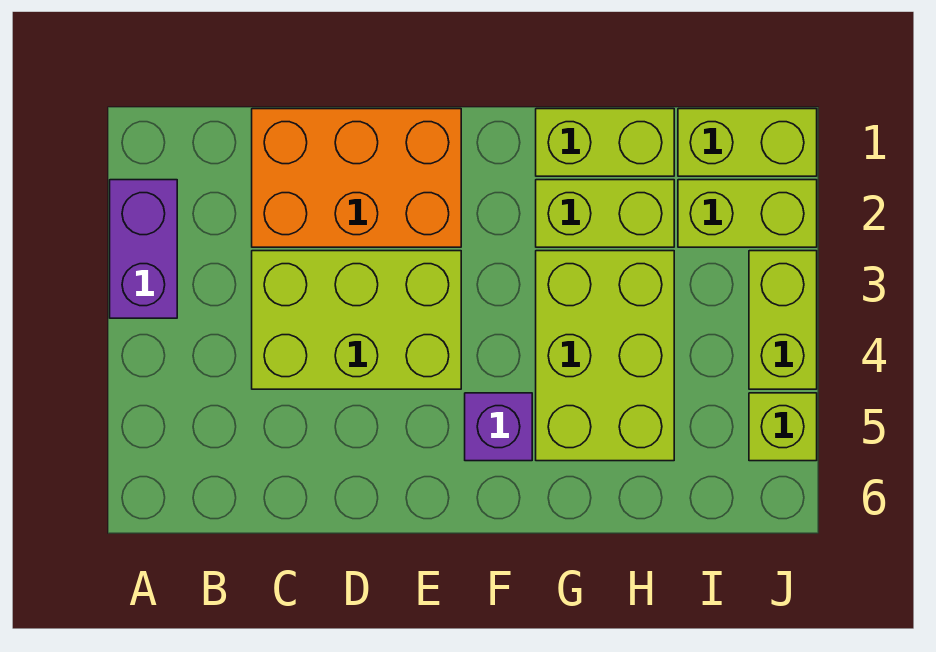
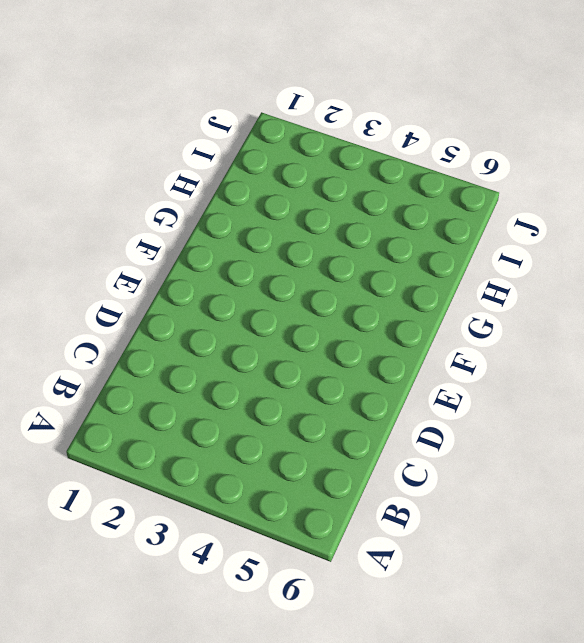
none -> purple brick A2:A3 level 1
none -> orange brick C1:E2 level 1

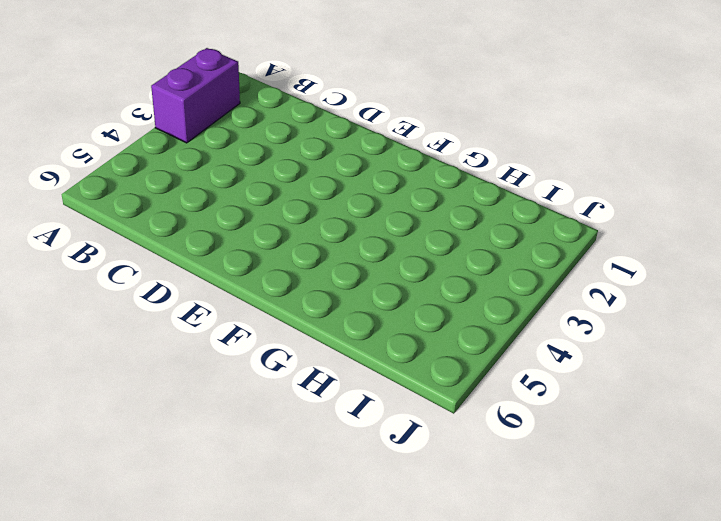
none -> orange brick C1:E2 level 1
none -> lime brick C3:E4 level 1

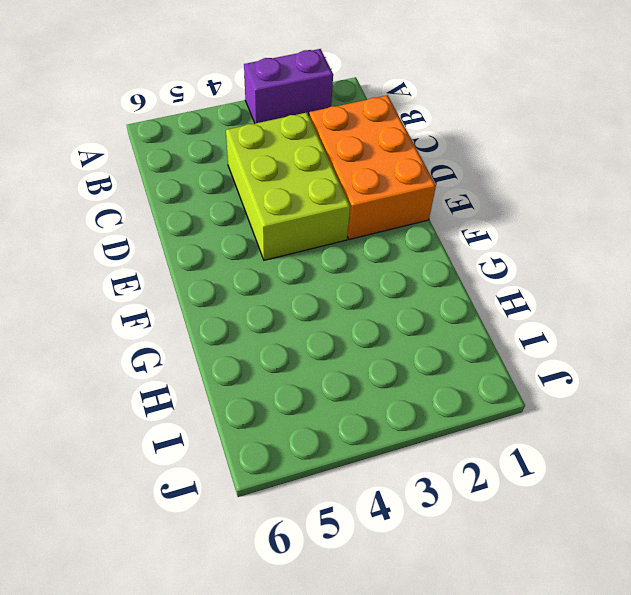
none -> purple brick F5 level 1
none -> lime brick G1:H1 level 1

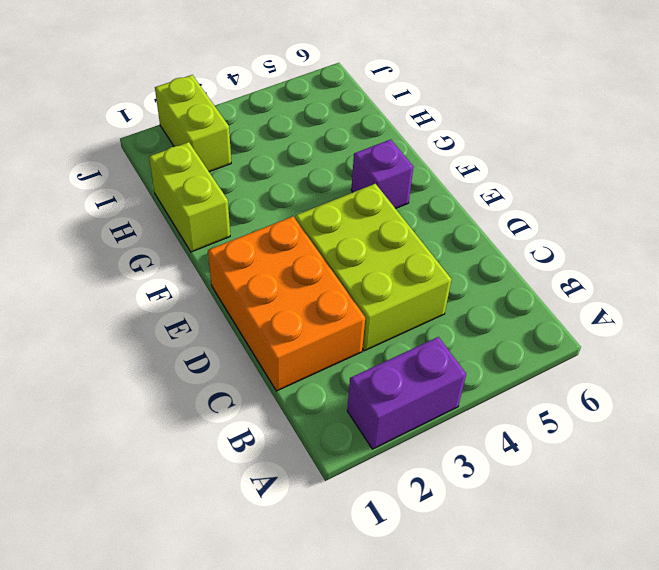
none -> lime brick G2:H2 level 1
none -> lime brick G3:H5 level 1

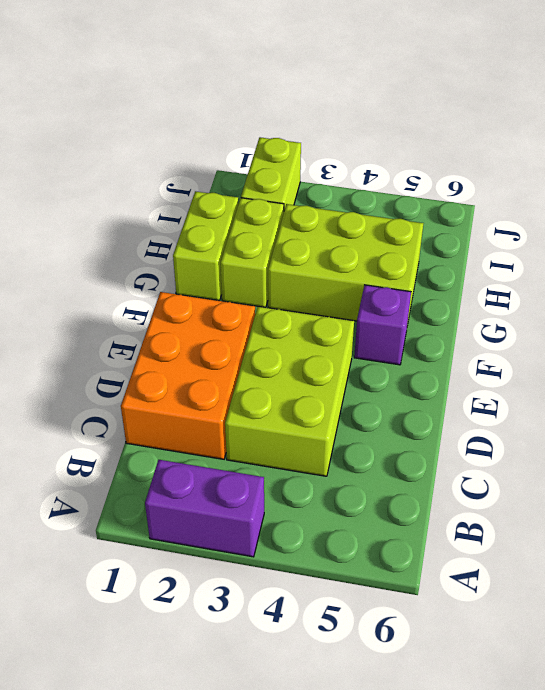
none -> lime brick I1:J1 level 1
none -> lime brick J3:J4 level 1

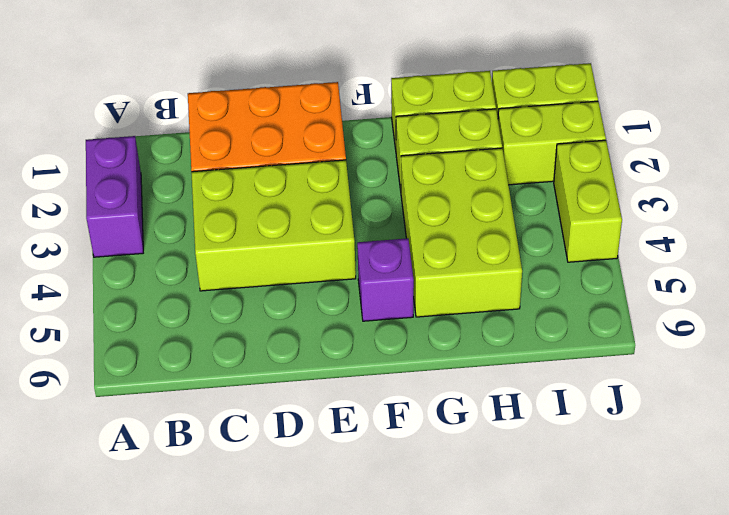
none -> lime brick J5 level 1

